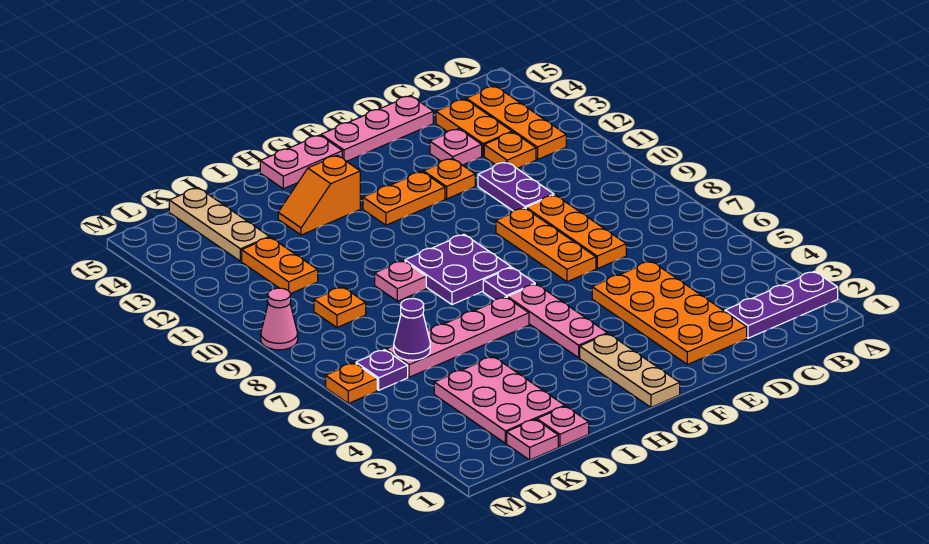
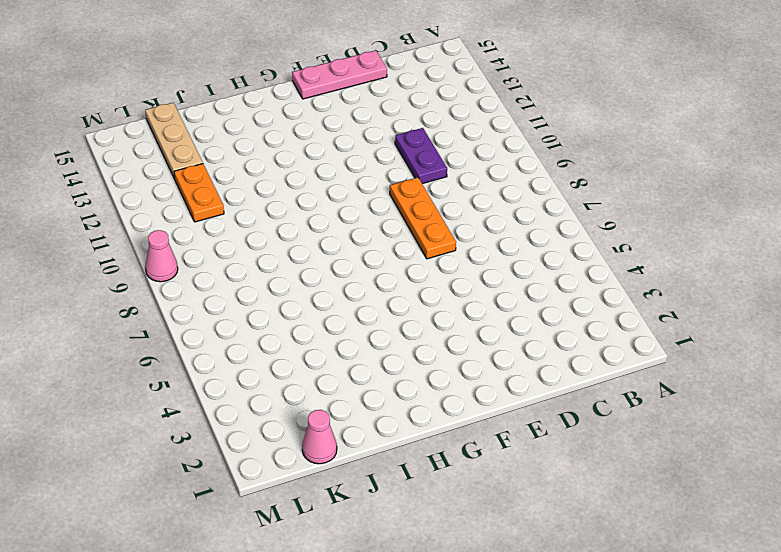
pink cone K1 level 1 -> pink plate K1 level 1
none -> purple plate A2:C2 level 1
none -> orange plate B12:B14 level 1
none -> orange plate C12 level 1
none -> orange plate C13:C14 level 1

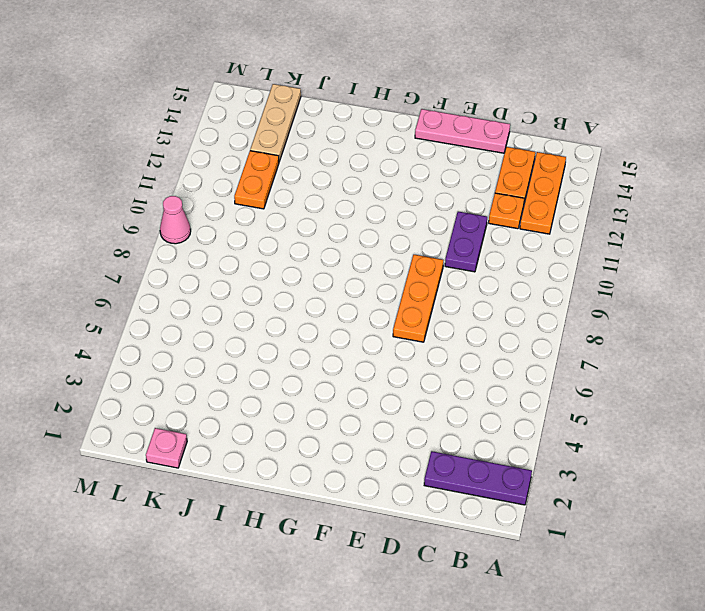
none -> orange plate D2:E5 level 1
none -> orange plate D7:D9 level 1
none -> pink plate D13 level 1
none -> orange plate E12 level 1

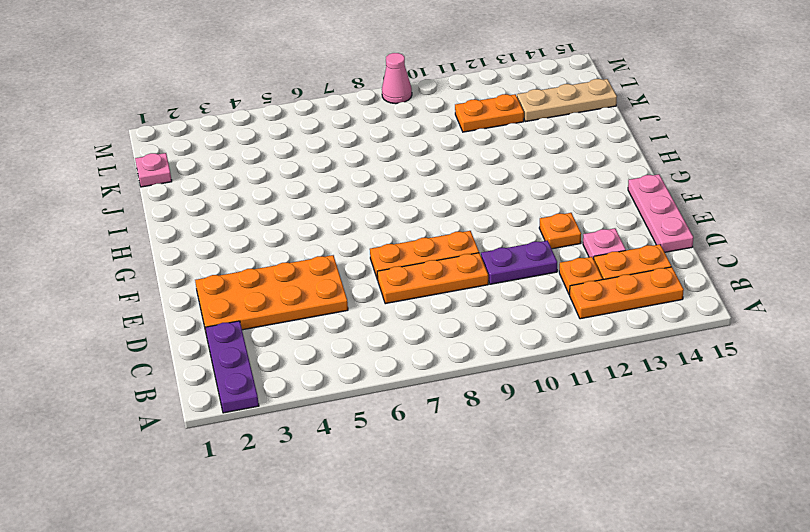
none -> orange plate F12:G12 level 1
none -> tan plate G1:G3 level 1
none -> pink plate G4:G6 level 1
none -> purple plate G7 level 1

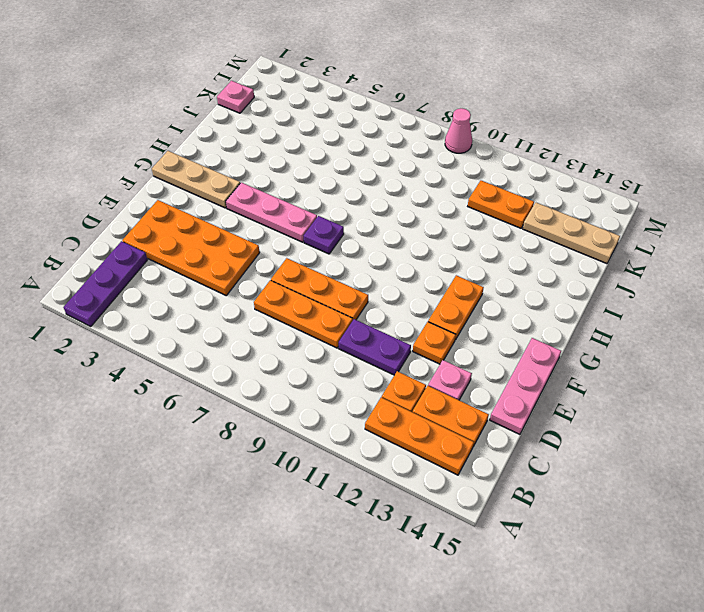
none -> purple plate G8:H9 level 1
none -> pink plate G15:H15 level 1
none -> pink plate H6:K6 level 1
none -> orange slope H13:I13 level 1 top H

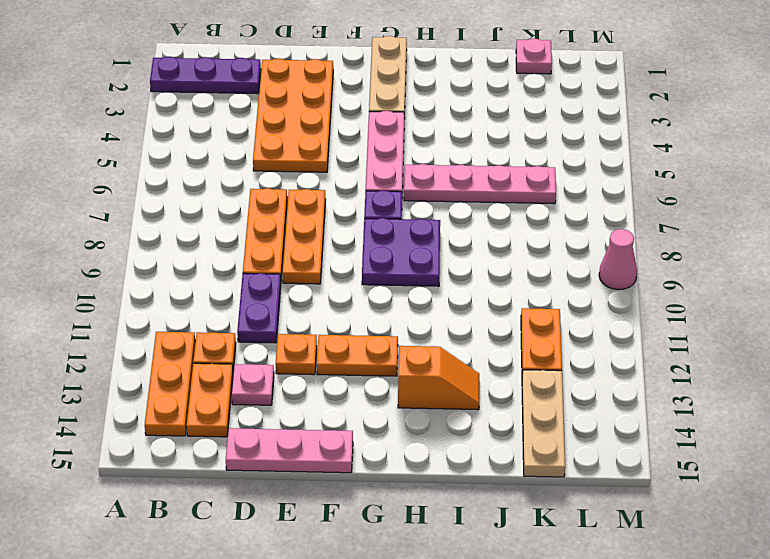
none -> pink plate G15:H15 level 1
none -> pink plate I9 level 1
none -> pink plate J1 level 1
none -> pink plate J2:K4 level 1

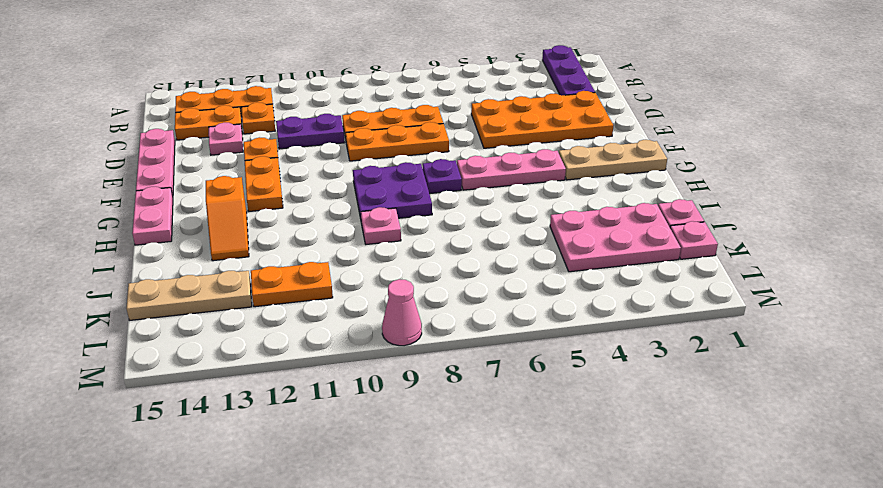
none -> pink plate H6:K6 level 1
none -> orange plate K9 level 1
none -> purple plate L6 level 1
none -> orange plate M6 level 1

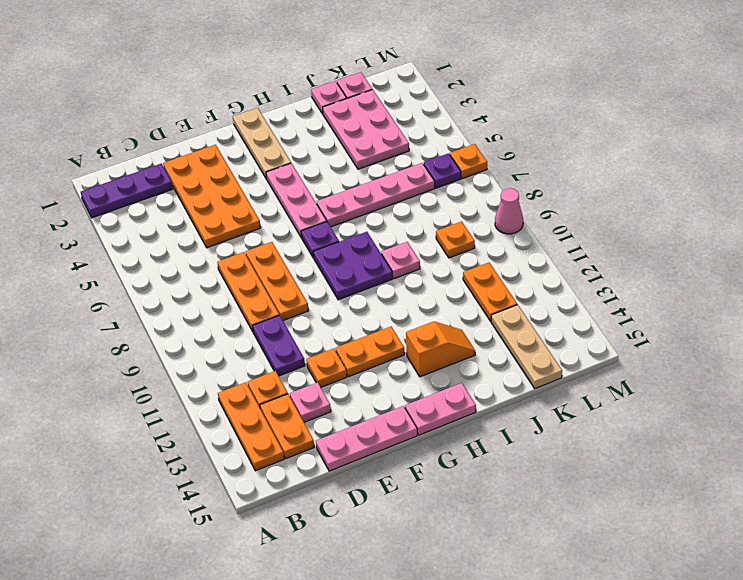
none -> purple cone K6 level 2

